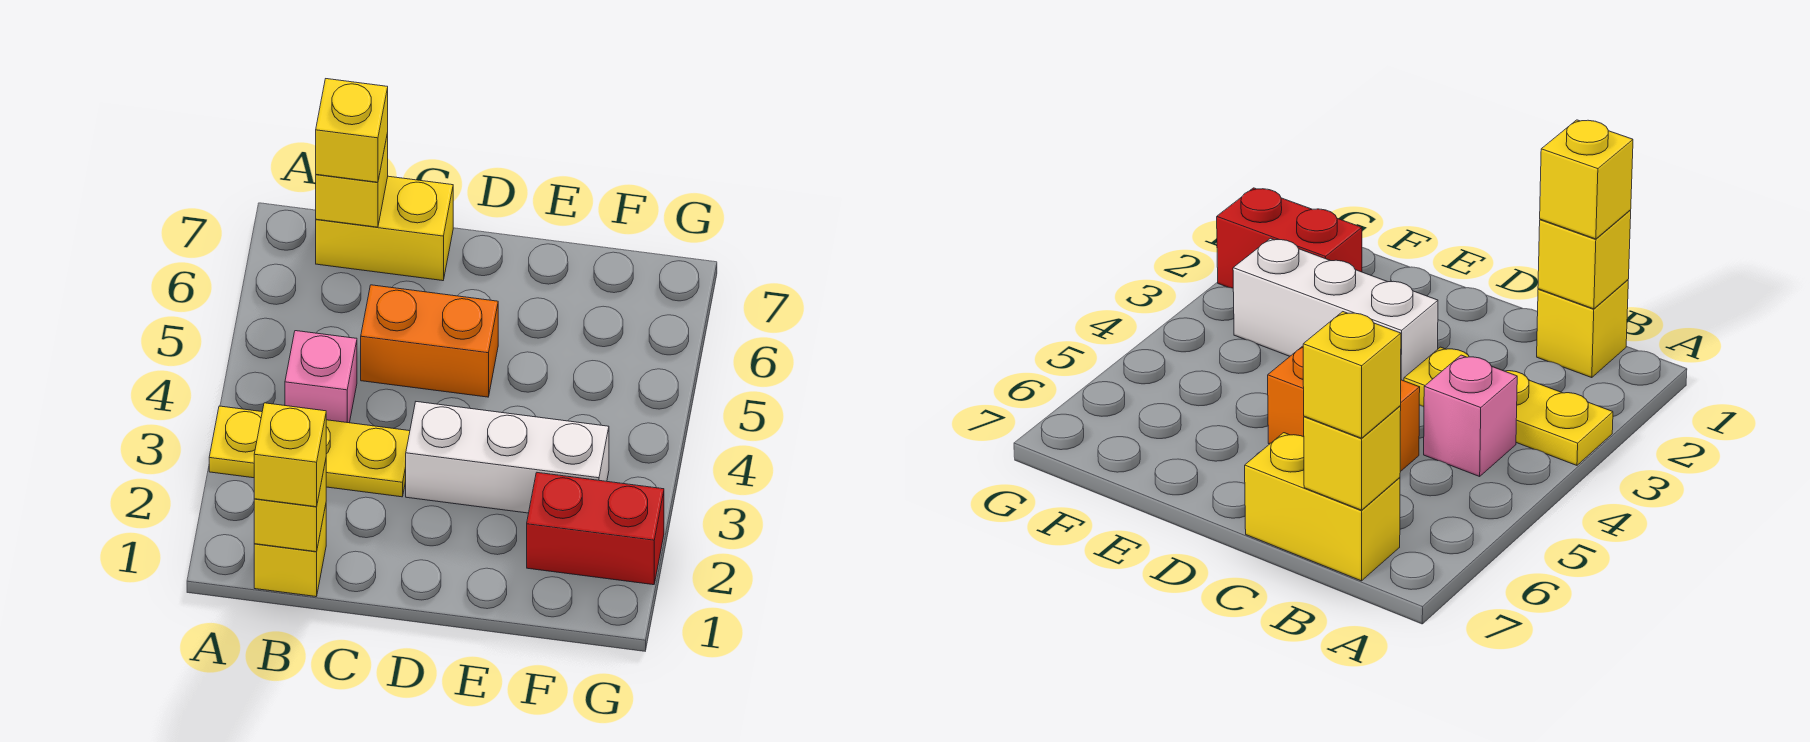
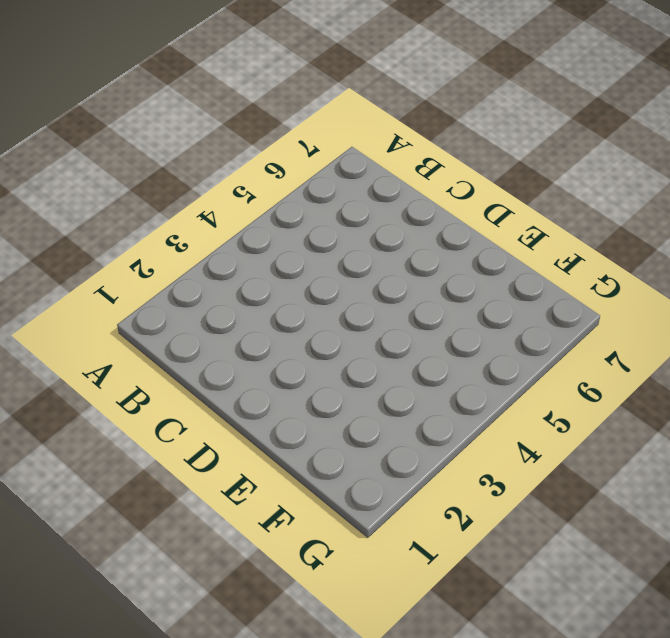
none -> yellow plate A3:C3 level 1
none -> yellow brick B1 level 1

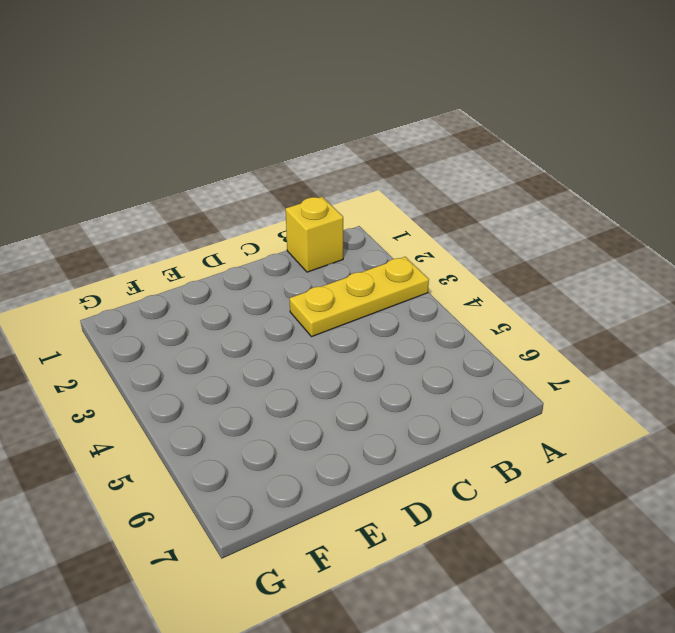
none -> pink brick B4 level 1
none -> yellow brick B7:C7 level 1

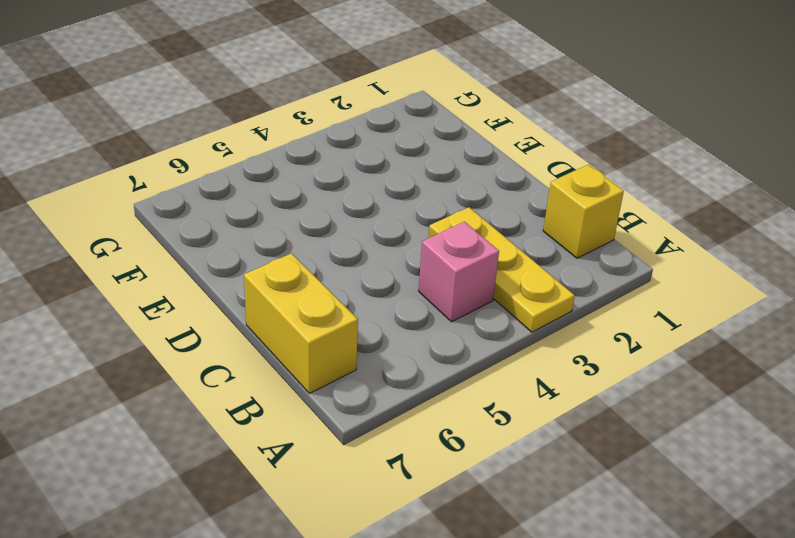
none -> orange brick C5:D5 level 1
none -> white brick D3:F3 level 1

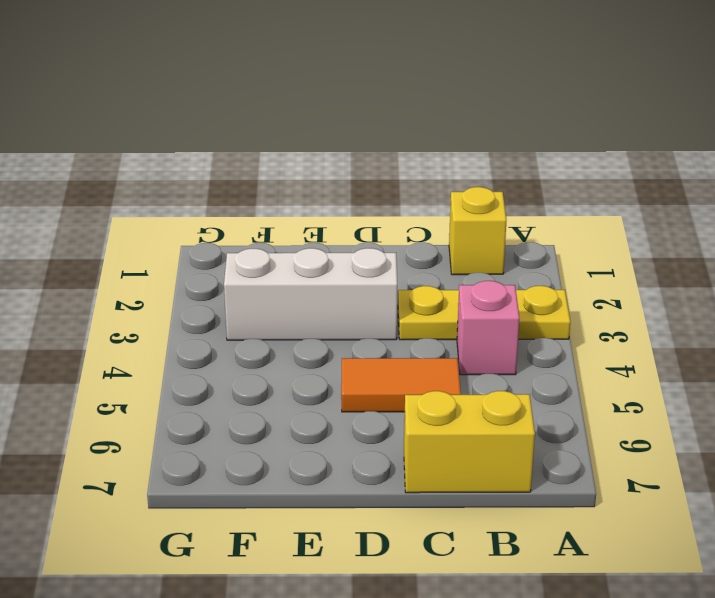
orange tile C5:D5 level 1 -> orange brick C5:D5 level 1
none -> red brick F2:G2 level 1
none -> yellow brick B1 level 2

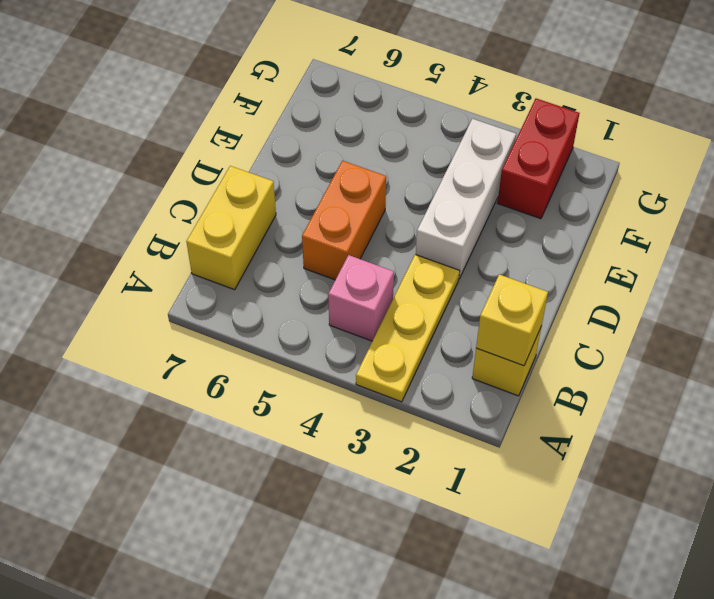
none -> yellow brick B7 level 2
none -> yellow brick B1 level 3

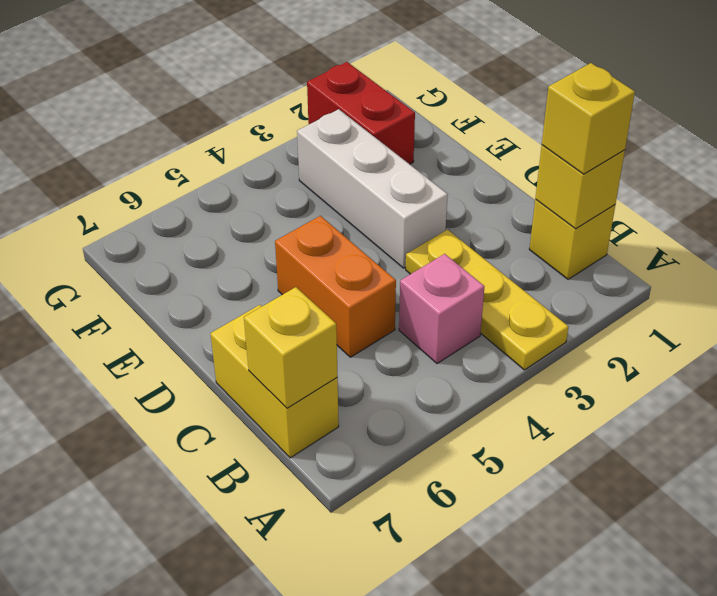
none -> yellow brick B7 level 3

